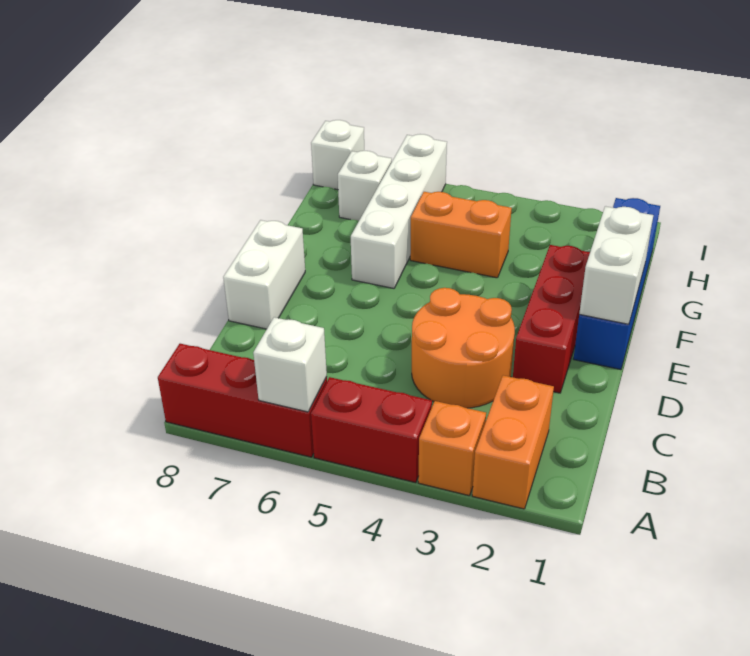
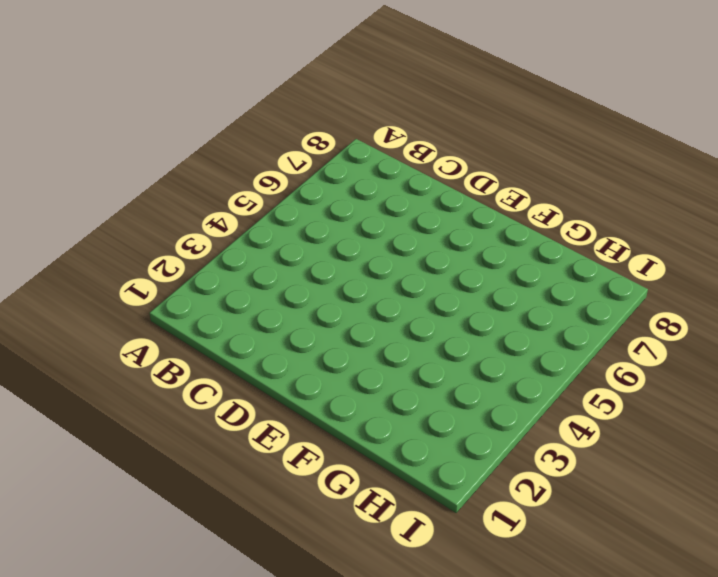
none -> orange brick A2:B2 level 1
none -> orange brick A3 level 1
none -> red brick A4:A5 level 1

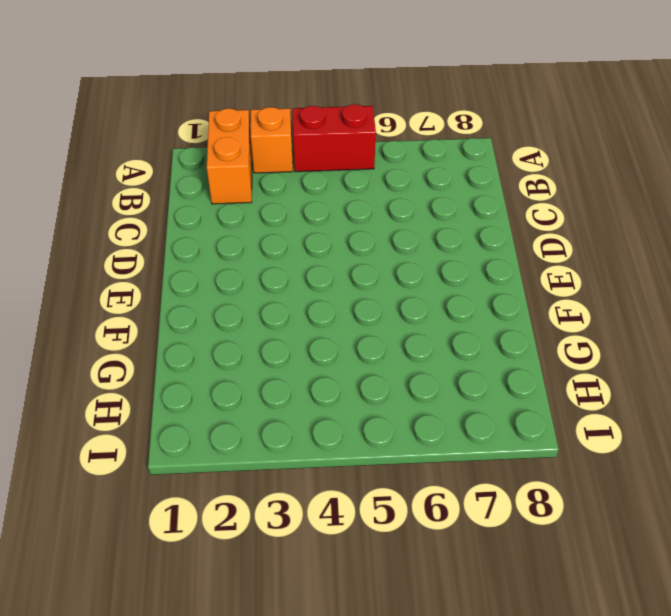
none -> red brick A6:A8 level 1
none -> orange round brick C3:D4 level 1
none -> red brick D2:F2 level 1

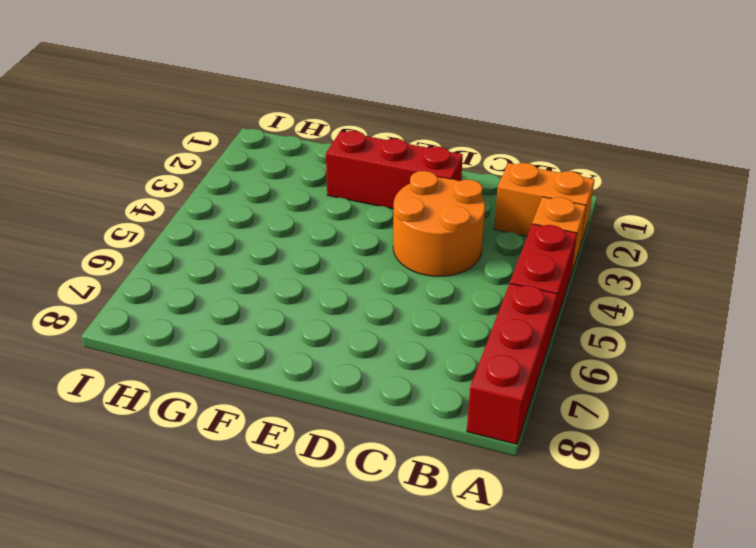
none -> white brick D8:E8 level 1
none -> blue brick E1:H1 level 1
none -> white brick F6:I6 level 1

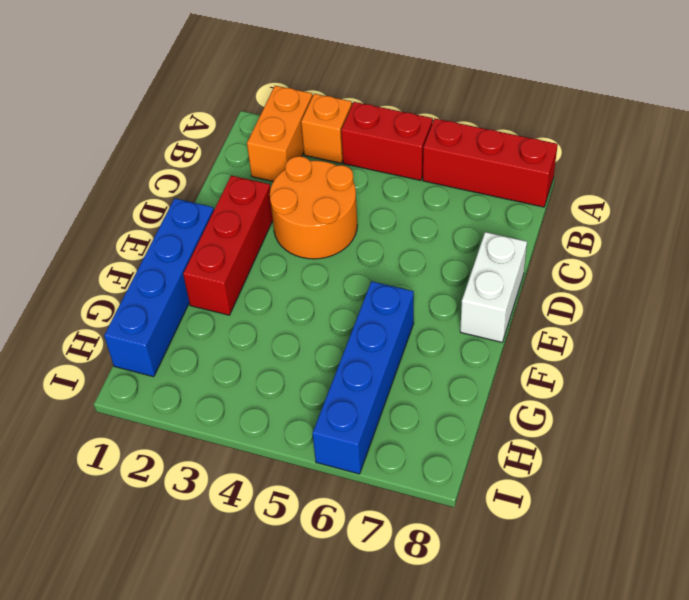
blue brick F6:I6 level 1 -> white brick F6:I6 level 1
none -> orange brick G4:G5 level 1
none -> white brick H7 level 1
none -> white brick I8 level 1

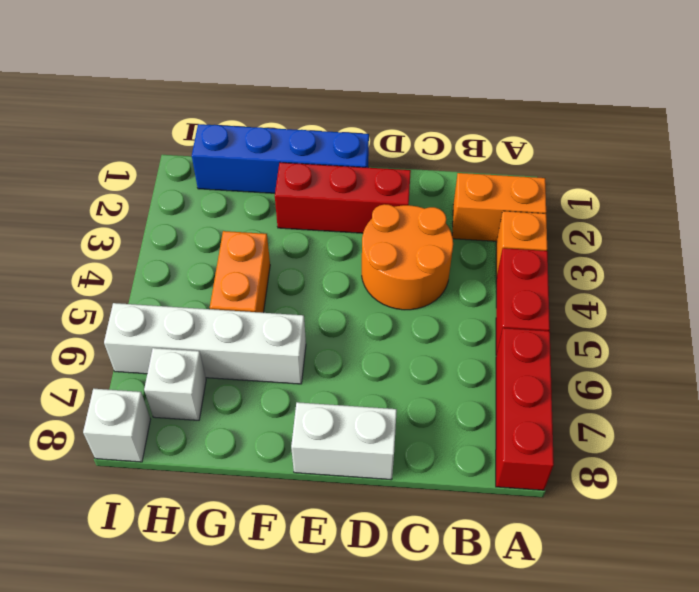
none -> white brick A6 level 2
none -> white brick E1:F1 level 2

